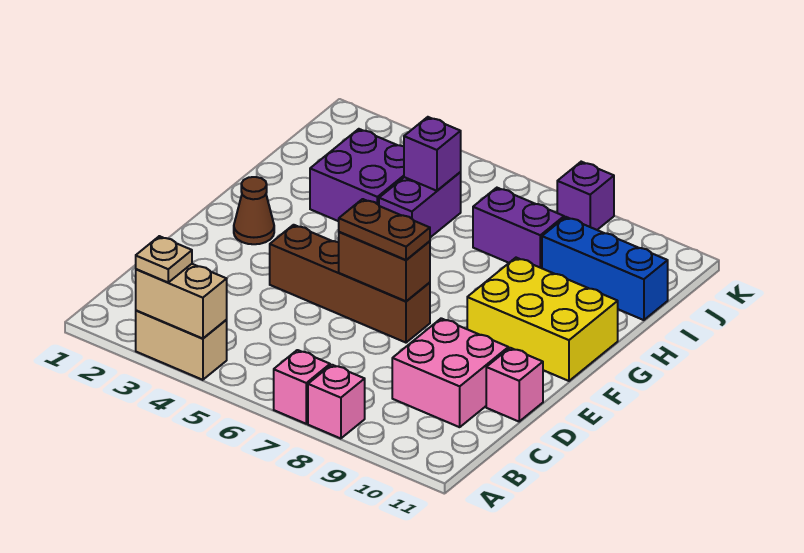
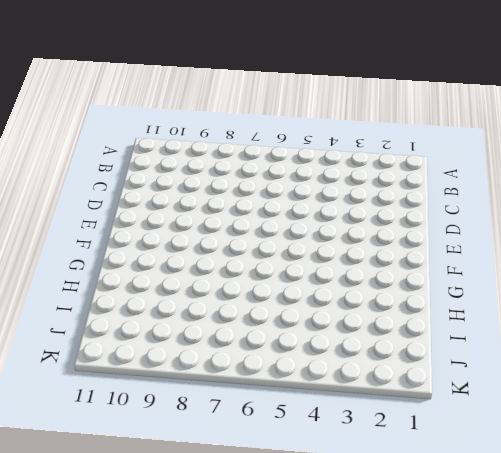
none -> tan brick A3:A4 level 1
none -> pink brick A7 level 1
none -> pink brick A8 level 1

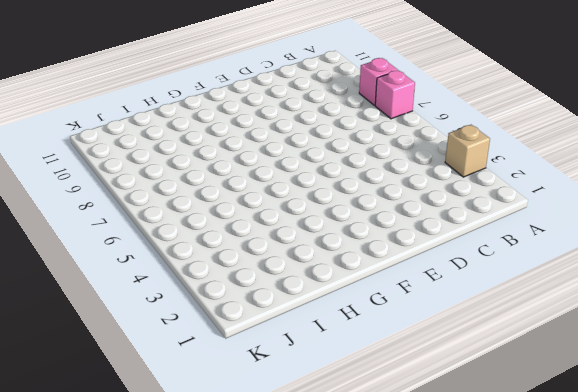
tan brick A3 level 1 -> tan brick A3:A4 level 1
none -> pink brick C9:D10 level 1
none -> pink brick D11 level 1
none -> brown brick E4:E7 level 1

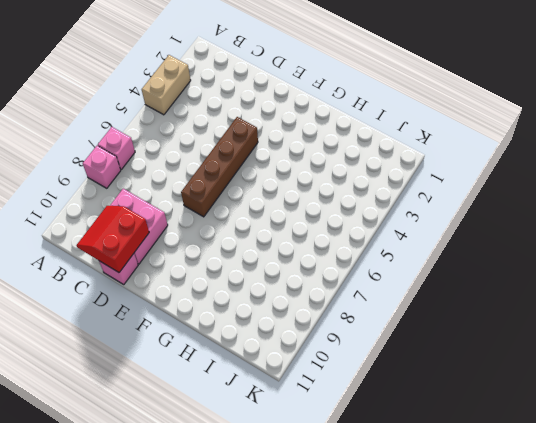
red slope C10:D11 level 2 top D -> none
none -> brown cone F2 level 1
none -> yellow brick F9:G11 level 1
none -> purple brick H3:I4 level 1

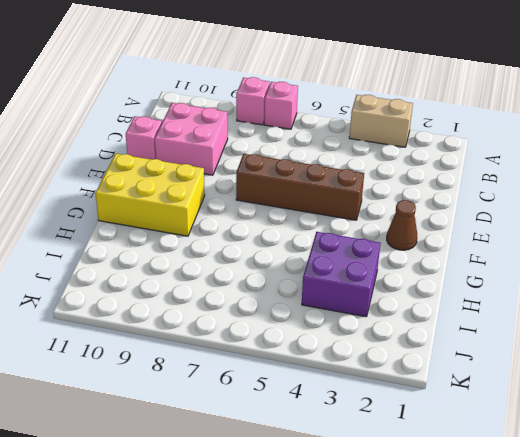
none -> purple brick H5:I5 level 1
none -> purple brick I7:I8 level 1
none -> blue brick I9:I11 level 1

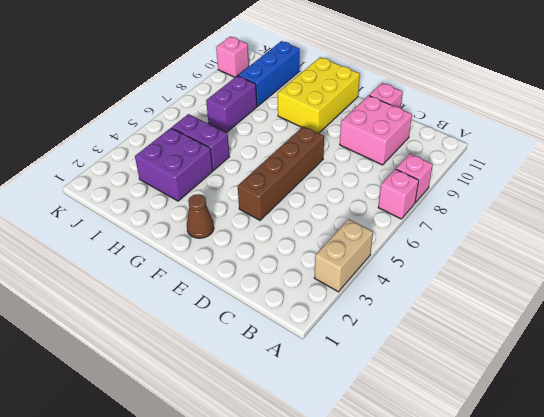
pink brick K10 level 1 -> none
none -> purple brick K8 level 1
none -> tan brick A3:A4 level 2
none -> brown brick E6:E7 level 2

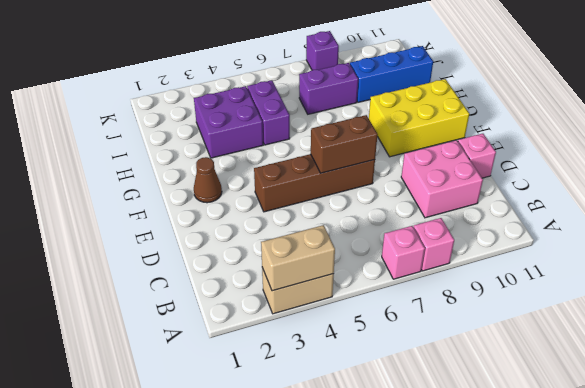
none -> purple brick I5 level 2
none -> tan plate A3 level 3
none -> brown plate E6:E7 level 3

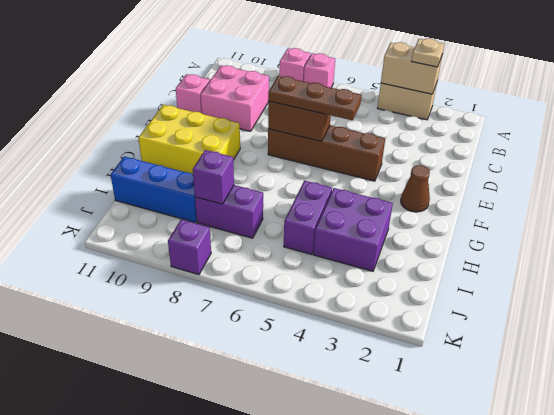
brown plate E5:E7 level 3 -> brown plate E6:E7 level 3
purple brick I8 level 2 -> purple brick I5 level 2

